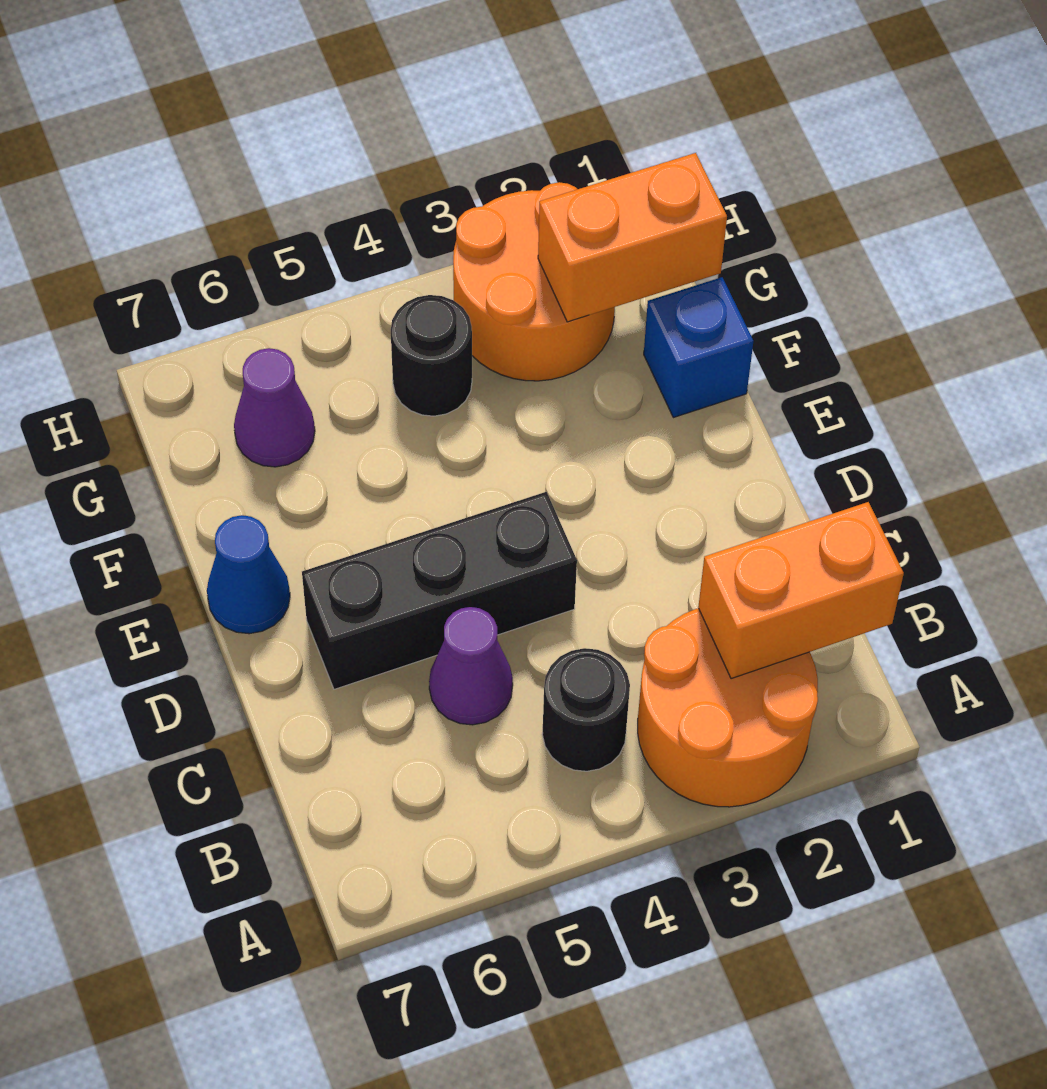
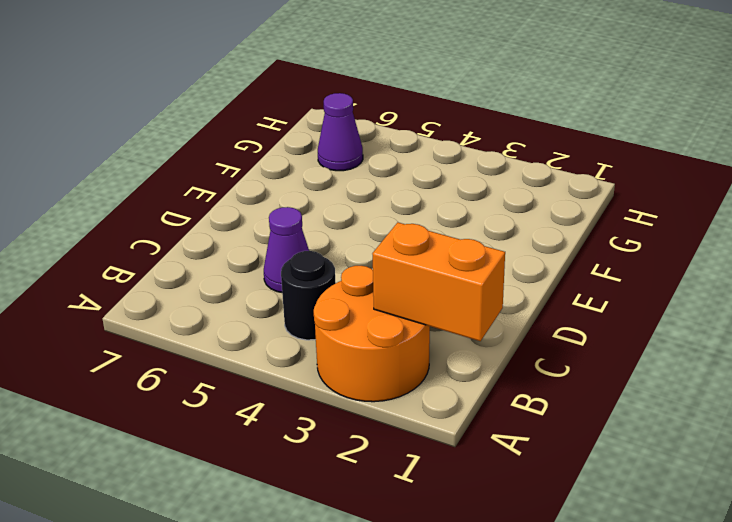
none -> black brick D4:D6 level 1
none -> blue cone E7 level 1

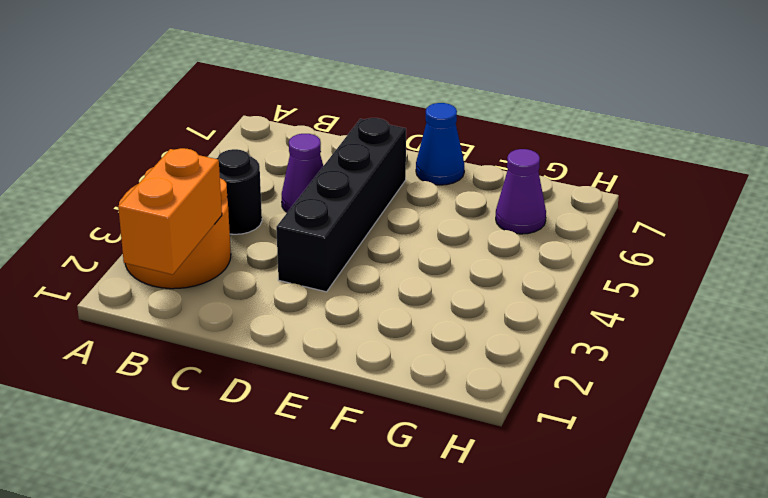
black brick D3:D6 level 1 -> black brick D4:D6 level 1
none -> blue brick F1 level 1
none -> orange round brick G2:H3 level 1

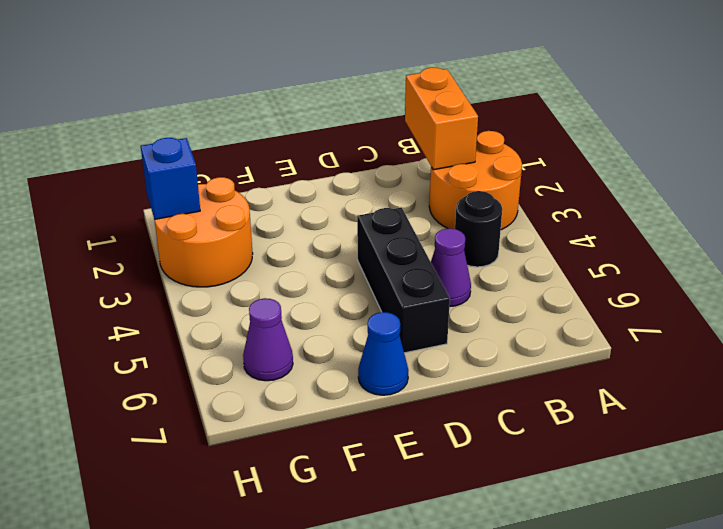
blue brick H2 level 2 -> blue brick F1 level 1
none -> black round brick G4 level 1
none -> orange brick G1:G2 level 2

